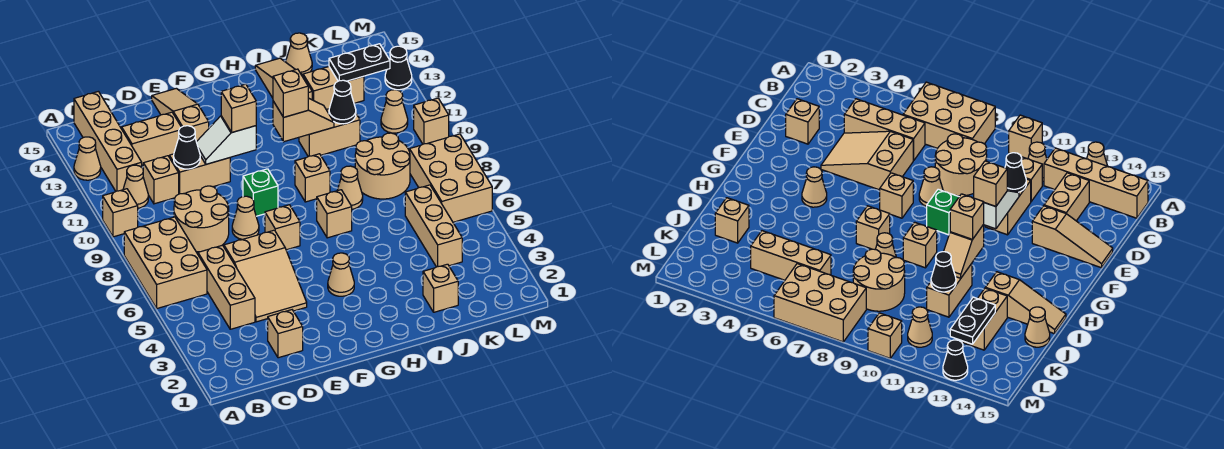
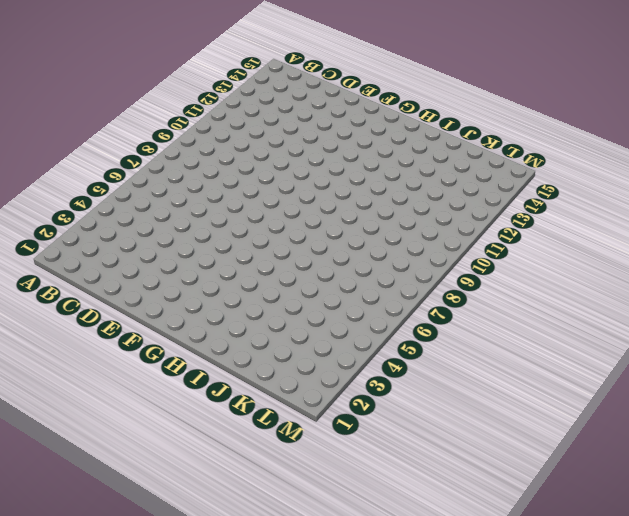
none -> tan brick A6:B8 level 1
none -> tan brick A10 level 1
none -> tan cone A13 level 1
none -> tan cone B11 level 1

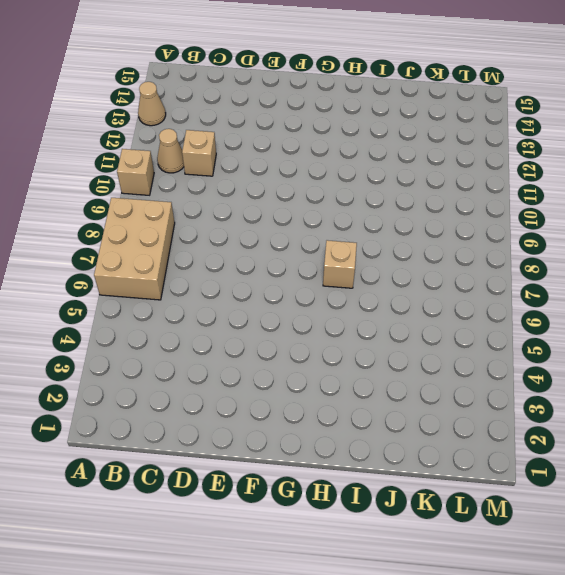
none -> tan brick B12:B15 level 1
none -> tan brick C4:C6 level 1
none -> tan round brick C8:D9 level 1
none -> tan brick C13:D13 level 1

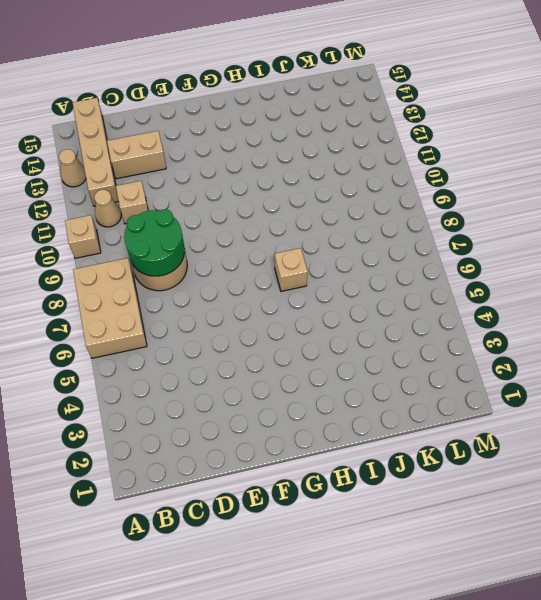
green round brick C8:D9 level 2 -> none
none -> tan brick C4:C6 level 1
none -> tan brick D2 level 1
none -> tan slope D4:E6 level 1 top 6
none -> tan brick D11:E11 level 1

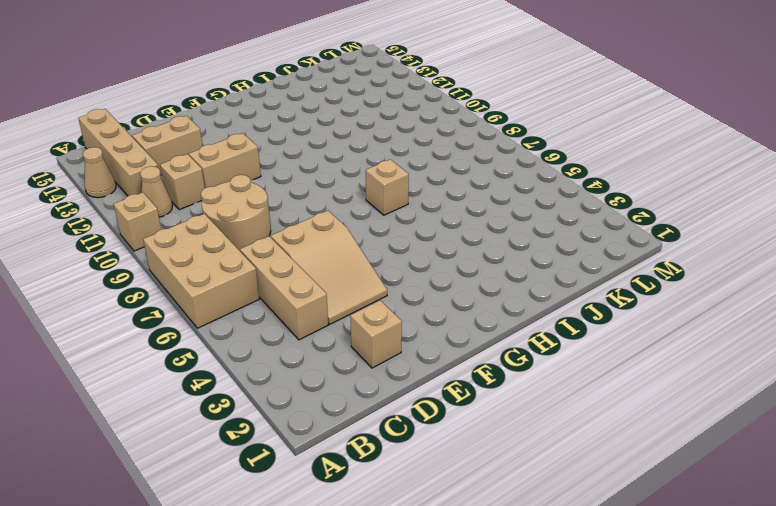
none -> tan cone E8 level 1
none -> tan slope E13:E15 level 1 top 13
none -> tan brick F7 level 1
none -> green brick F9 level 1

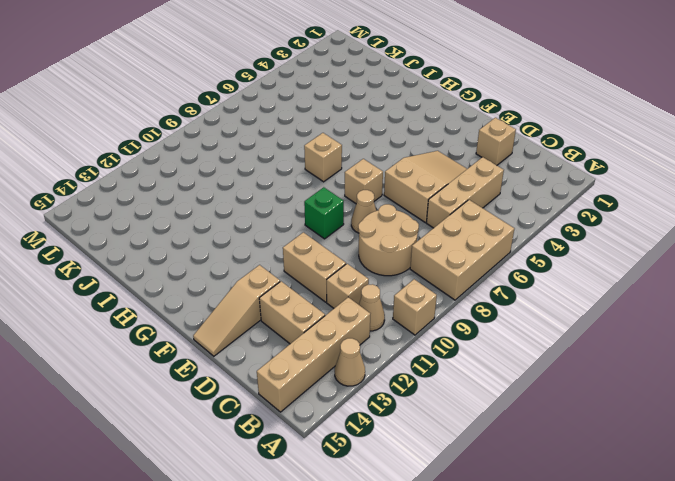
none -> tan cone G4 level 1
none -> tan brick H9 level 1
none -> tan cone I8 level 1
none -> tan brick I11:J11 level 1

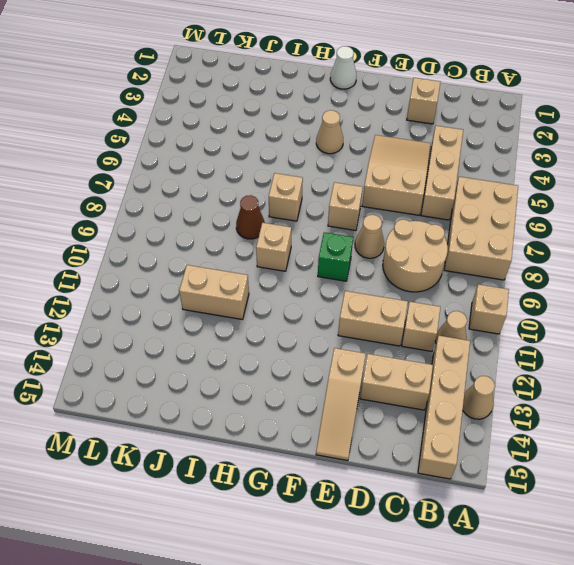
white cone G1 level 1 -> none
brown cone I8 level 1 -> tan cone I8 level 1
none -> tan slope I13:I15 level 1 top 13
none -> tan brick J2 level 1
none -> tan round brick J8:K9 level 1
none -> tan brick J13:K13 level 1

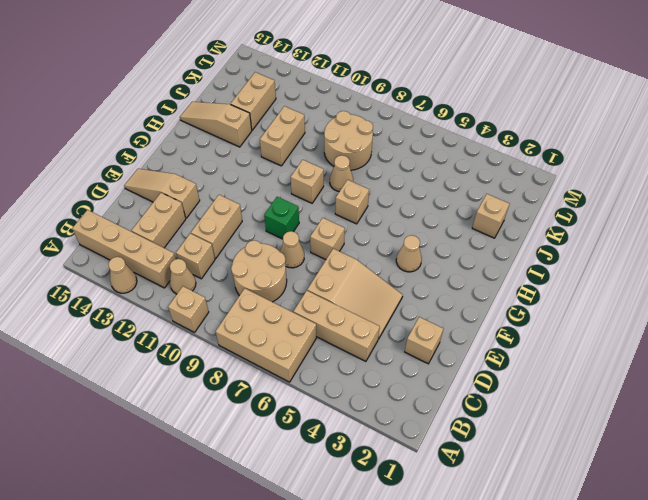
none -> tan cone J15 level 1
none -> tan brick K4:K6 level 1
none -> tan brick L6:M8 level 1
none -> tan cone L11 level 1

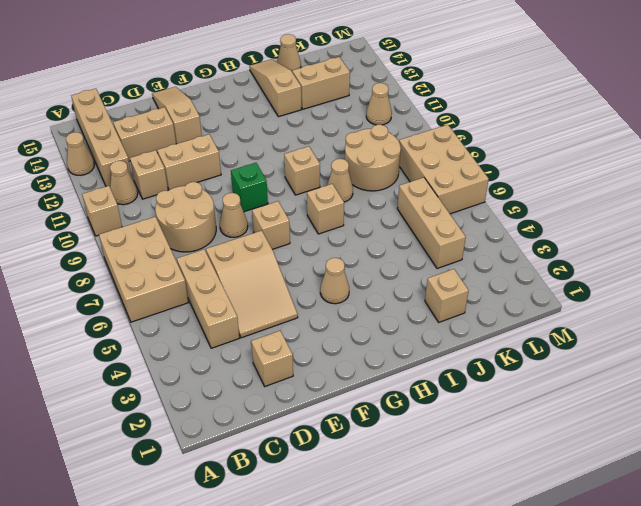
none -> tan brick I11:J11 level 1
none -> tan brick M10 level 1
none -> black cone M13 level 1
none -> black cone D11 level 2

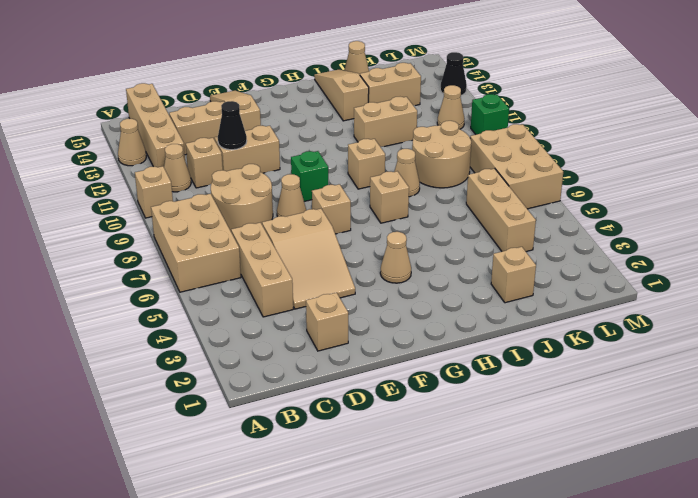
green brick M10 level 1 -> tan brick M10 level 1
none -> white slope E11:F11 level 2 top F
none -> tan slope H11:I11 level 2 top H
none -> black cone J11 level 2
none -> black plate K13:L13 level 2

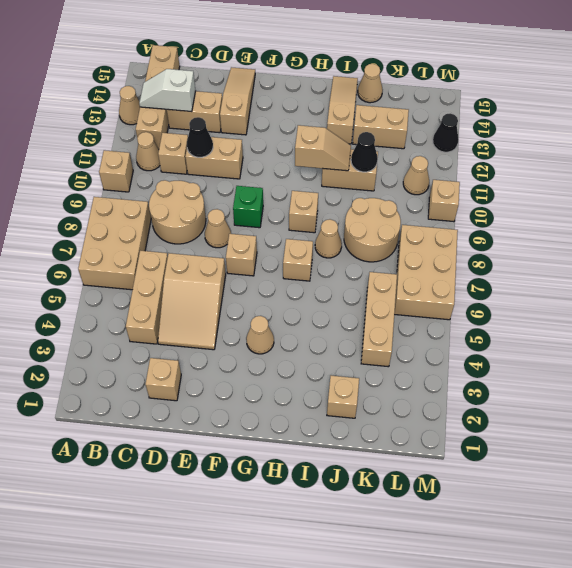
white slope B13:C13 level 2 top C -> white slope E11:F11 level 2 top F
none -> black plate K13:L13 level 2
none -> tan brick F11 level 3
none -> tan brick H11 level 3

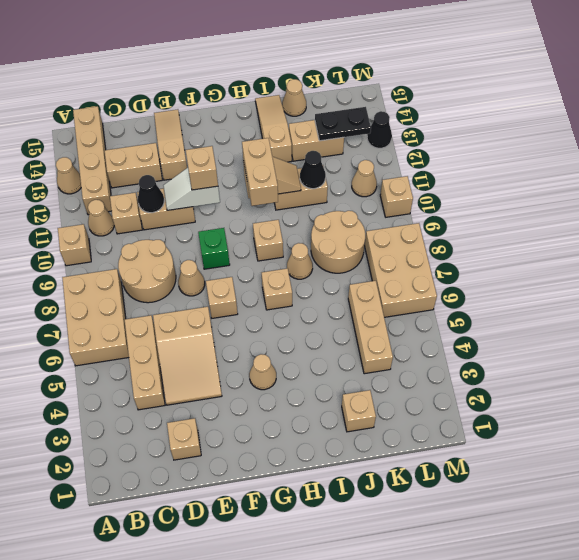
tan brick H10:H11 level 3 -> tan brick H11 level 3

